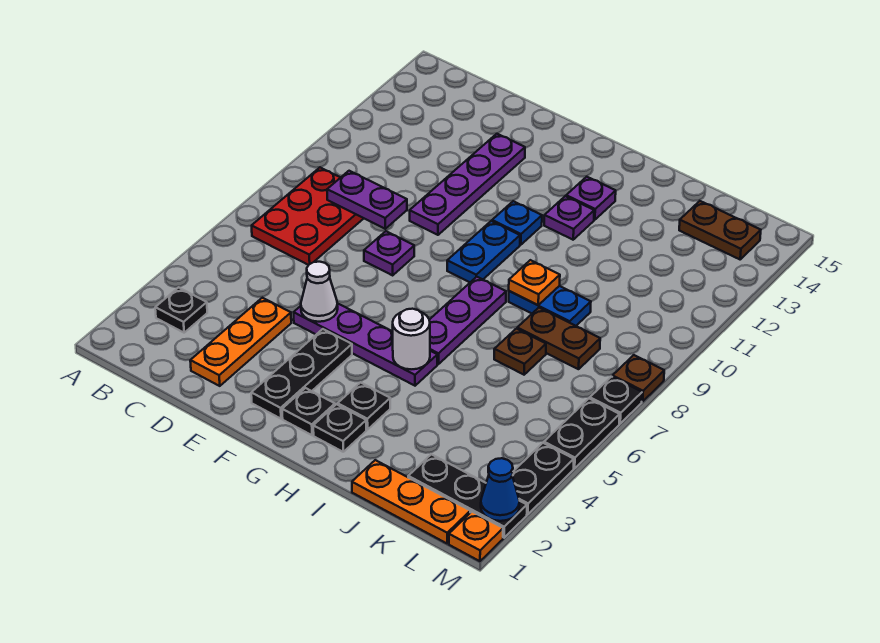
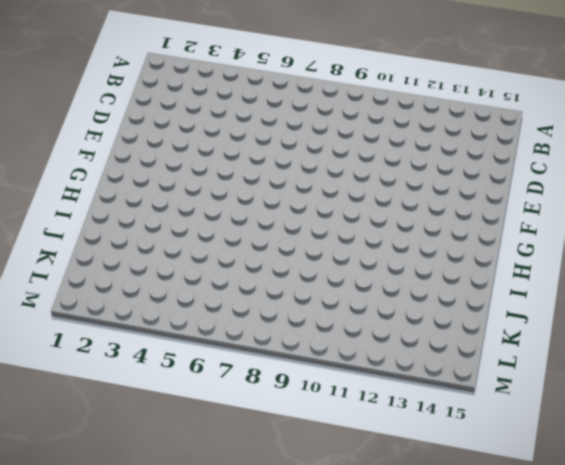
none -> black plate B3 level 1
none -> red plate B7:C9 level 1
none -> orange plate D2:D4 level 1
none -> purple plate E5:H5 level 1

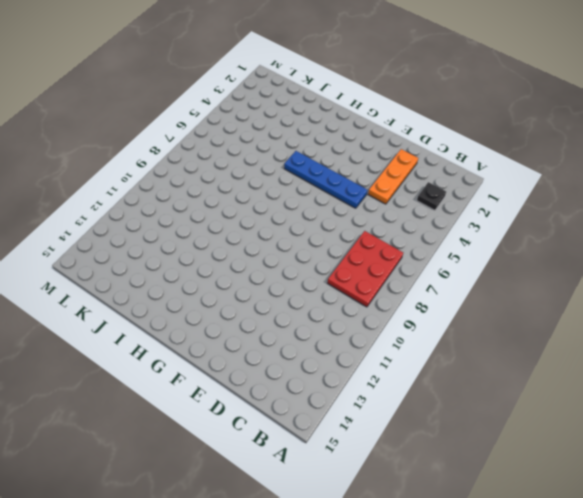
blue plate E5:H5 level 1 -> purple plate E5:H5 level 1
none -> purple plate E8 level 1
none -> purple plate E10:E13 level 1
none -> black plate F2:F4 level 1
none -> black plate G2 level 1

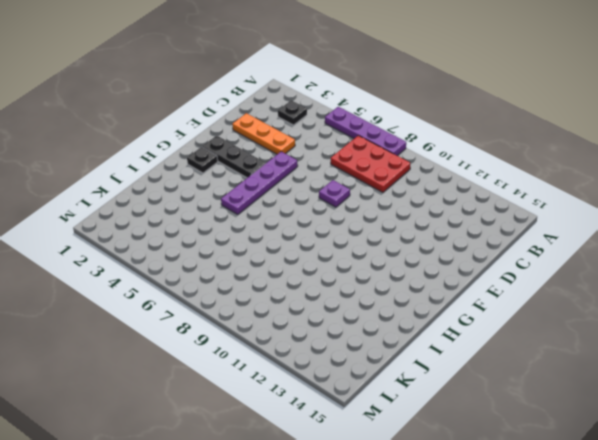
purple plate A5:A8 level 1 -> purple plate E10:E13 level 1
none -> blue plate G9:G10 level 1
none -> blue plate G11 level 1
none -> black plate H2 level 1
none -> black plate H3 level 1

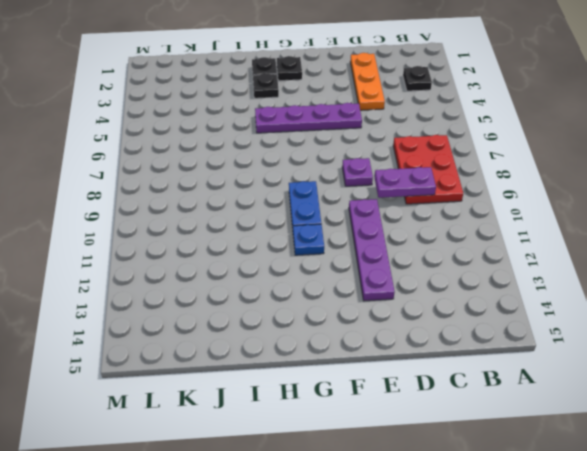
none -> black plate F2:F4 level 1
none -> purple plate H6:H8 level 1
none -> purple plate H12 level 1
none -> purple plate H13 level 1

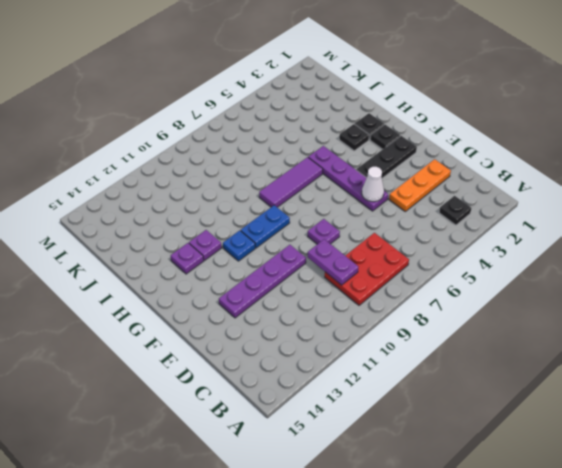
purple tile H6:H8 level 1 -> purple plate H6:H8 level 1
none -> blue plate I9:J9 level 1
none -> orange plate J1:L1 level 1
none -> brown plate J7 level 1
none -> brown plate J8:K8 level 1

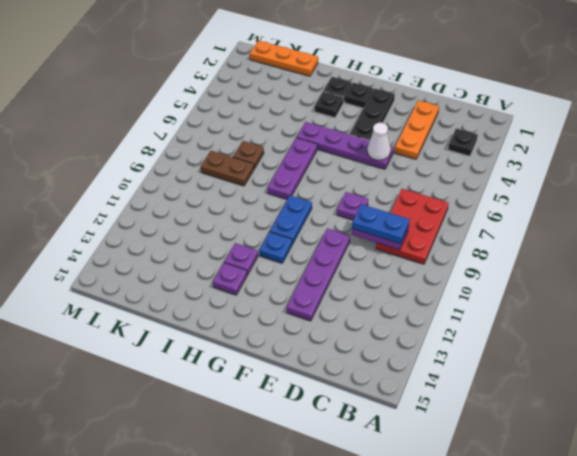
blue plate C9:D9 level 3 -> blue plate I9:J9 level 1
none -> black plate K2:M2 level 1
none -> brown plate K14:L14 level 1
none -> orange plate M1 level 1
none -> black plate M3:M4 level 1

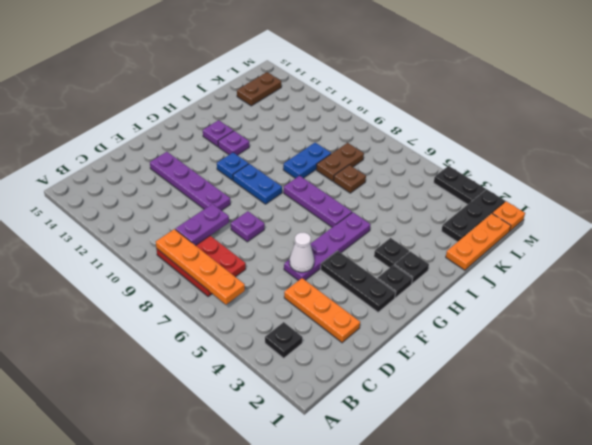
orange plate B6:B9 level 2 -> none
none -> black plate M5:M6 level 1
none -> black plate M7 level 1
none -> brown plate M8 level 1
none -> white round brick H5 level 2

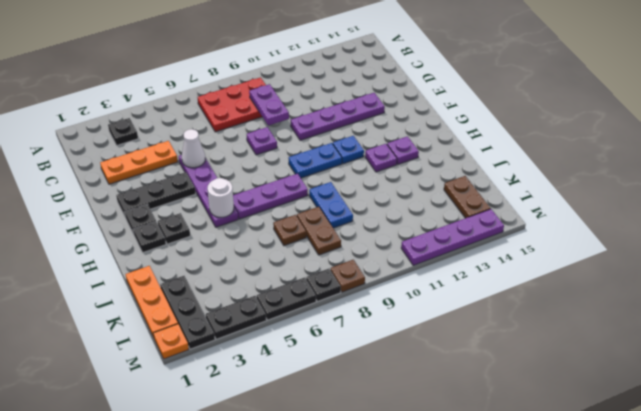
purple plate M11:M14 level 1 -> none
none -> orange plate I9 level 2
none -> blue cone M2 level 2

